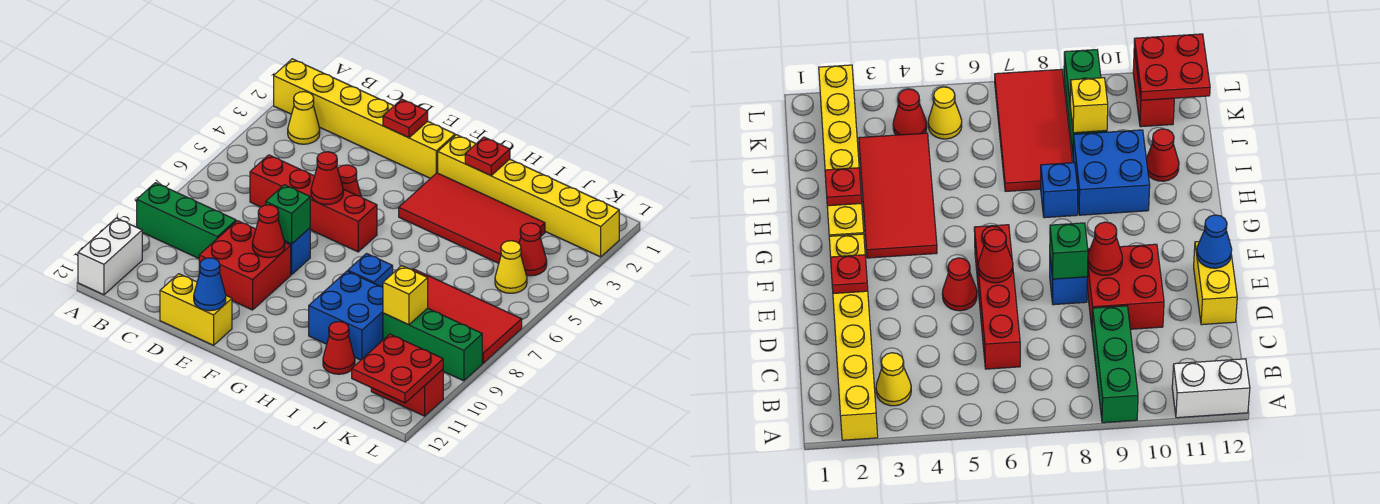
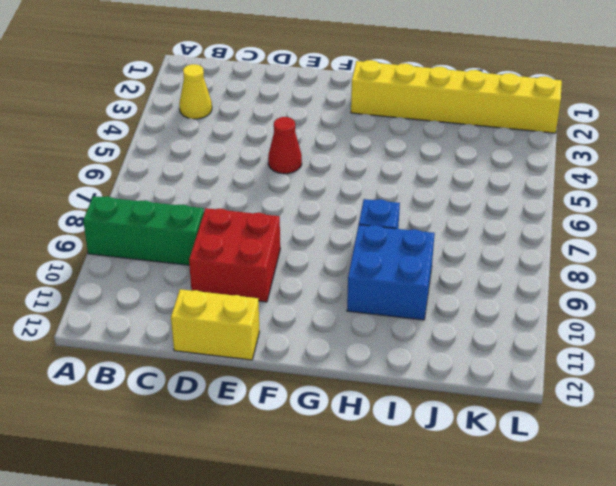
none -> yellow brick A2:F2 level 1
none -> white brick A11:A12 level 1
none -> red brick C6:F6 level 1

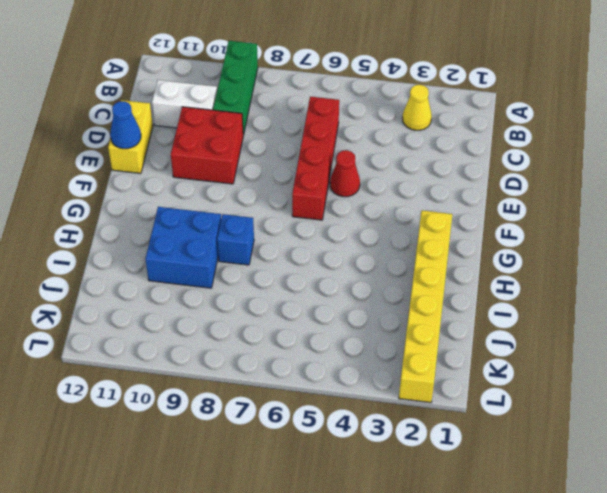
white brick C10:C11 level 1 -> white brick A11:A12 level 1
none -> yellow brick A2:F2 level 1
none -> blue brick E8 level 1
none -> red tile G3:J4 level 1

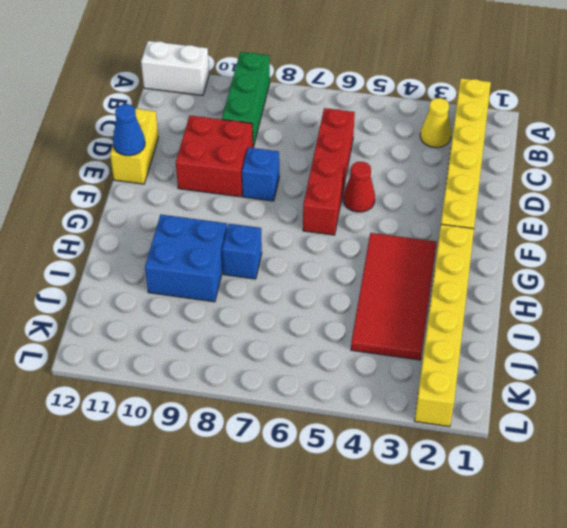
none -> red tile I7:L8 level 1
none -> red cone I11 level 1
none -> green brick J9:L9 level 1

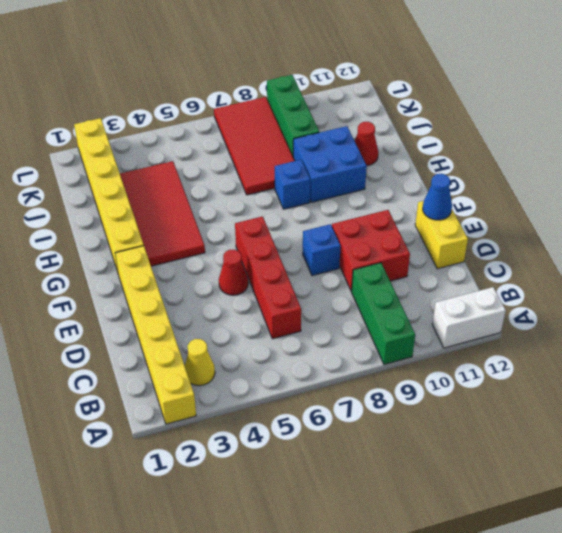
none -> red cone K4 level 1
none -> yellow cone K5 level 1
none -> red brick K11:L11 level 1

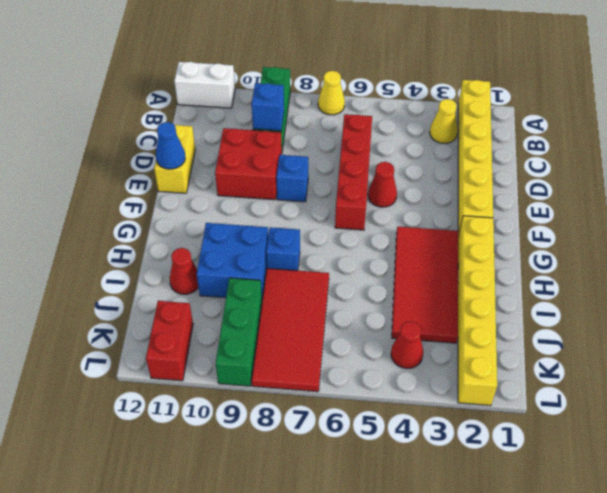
yellow cone A7 level 1 -> yellow cone K5 level 1
blue brick C9 level 2 -> none
none -> red plate E2 level 2
none -> red cone E6 level 2
none -> green brick E8 level 2

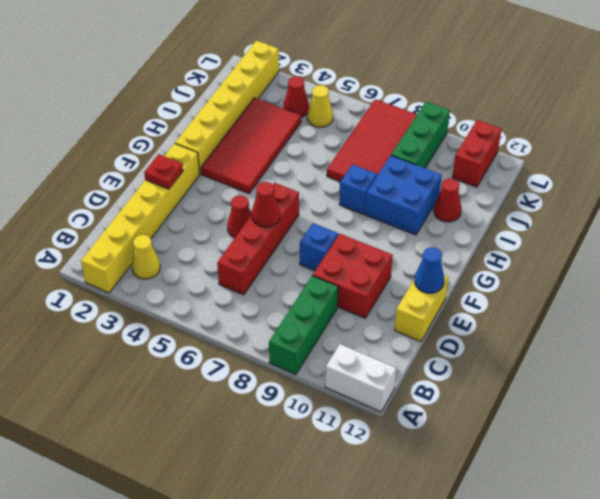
none -> green brick E8 level 2
none -> red cone E9 level 2
none -> red plate H2 level 2

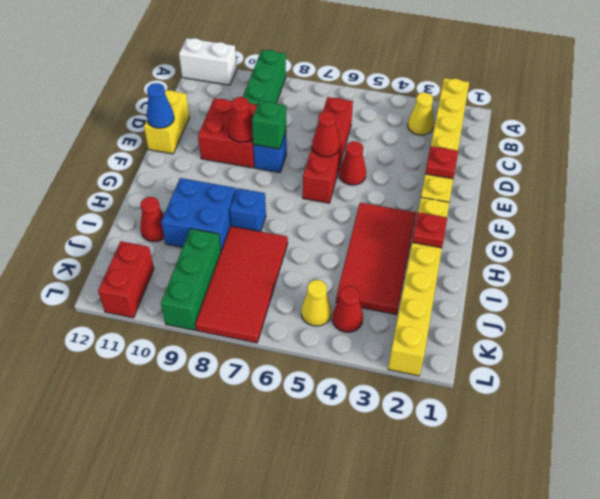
none -> yellow brick J9 level 2
none -> red plate K11:L12 level 2

